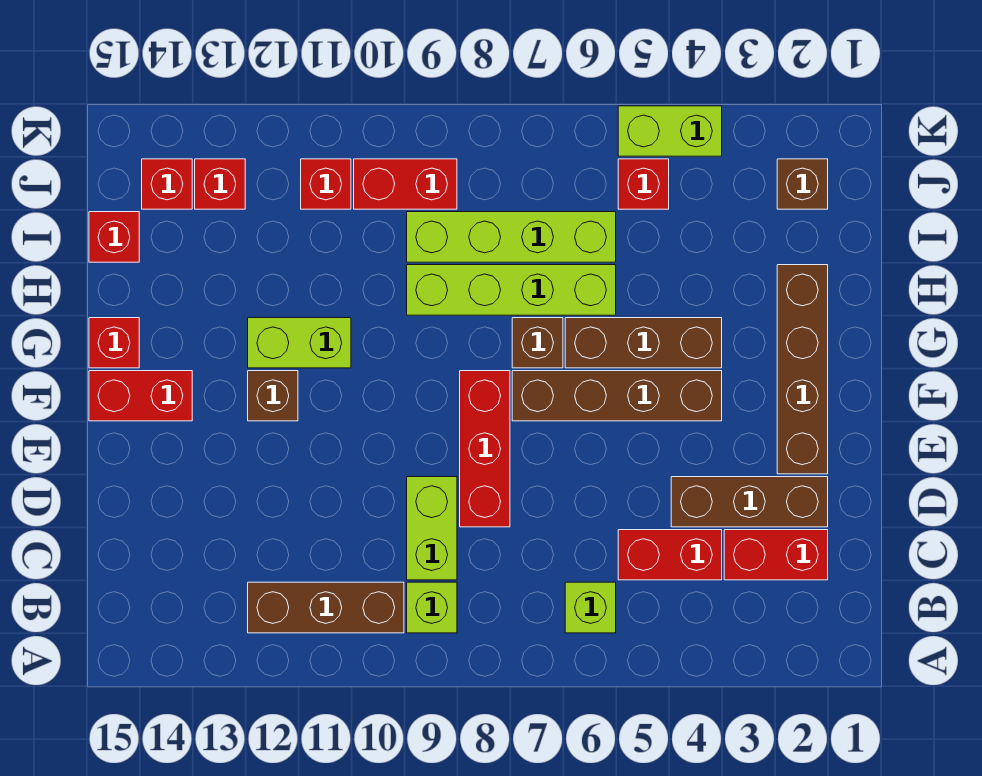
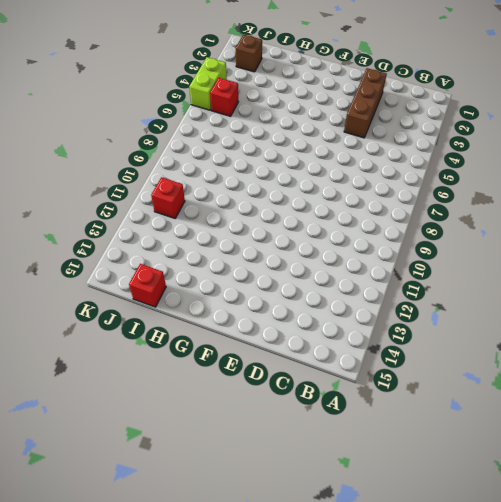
none -> lime brick B6 level 1
none -> lime brick B9 level 1
none -> brown brick B10:B12 level 1

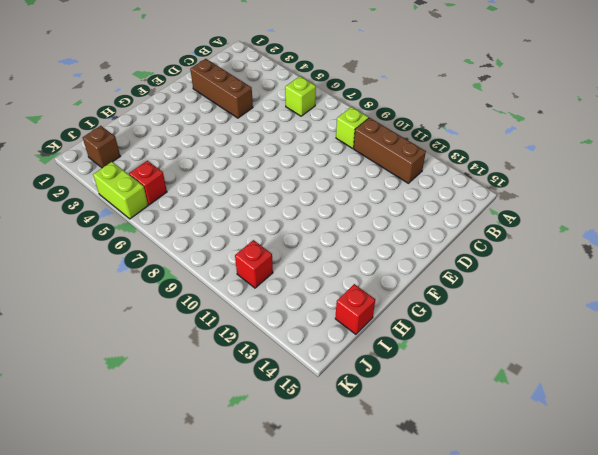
none -> red brick C2:C3 level 1
none -> red brick C4:C5 level 1
none -> lime brick C9:D9 level 1

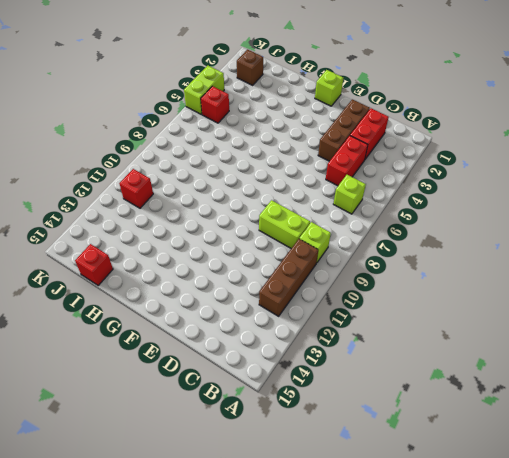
lime brick F1 level 1 -> none
none -> red brick D8:F8 level 1
none -> brown brick E2:H2 level 1
none -> brown brick F4:F7 level 1

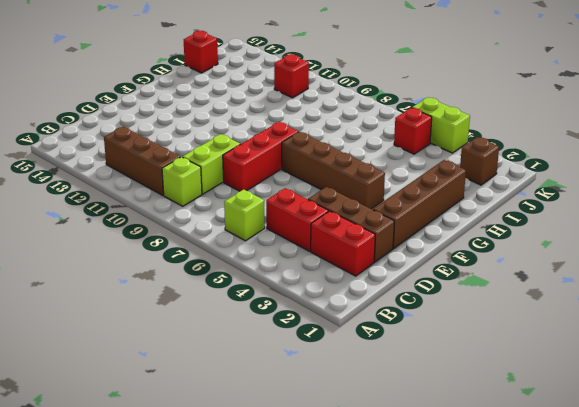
none -> brown brick F12 level 1
none -> red brick F14:F15 level 1
none -> brown brick G4:G6 level 1

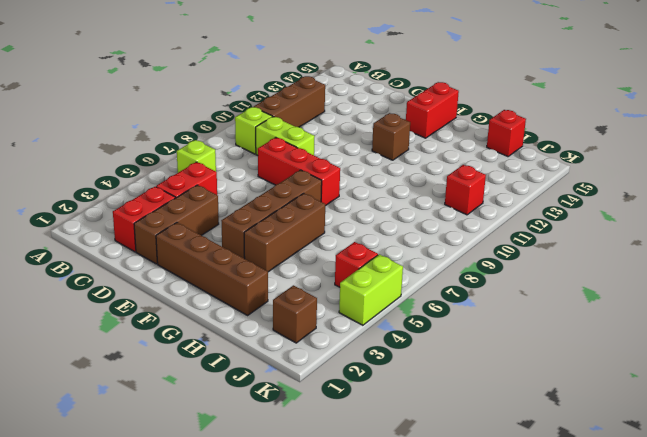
none -> brown brick G7 level 1
none -> lime brick G11:G12 level 1
none -> red brick G15 level 1

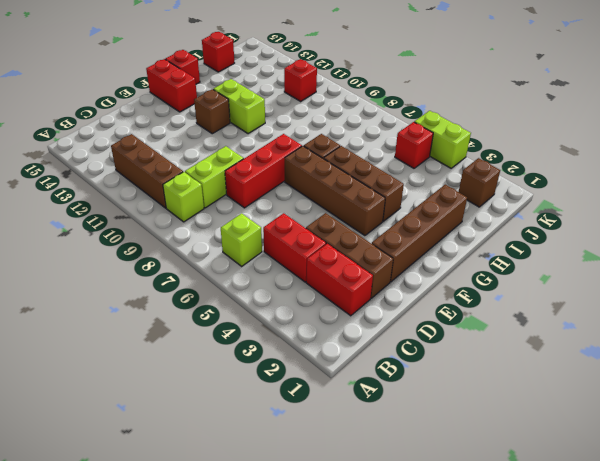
none -> lime brick H6:H9 level 1
none -> lime brick I6:I9 level 1
none -> red brick J9:J10 level 1

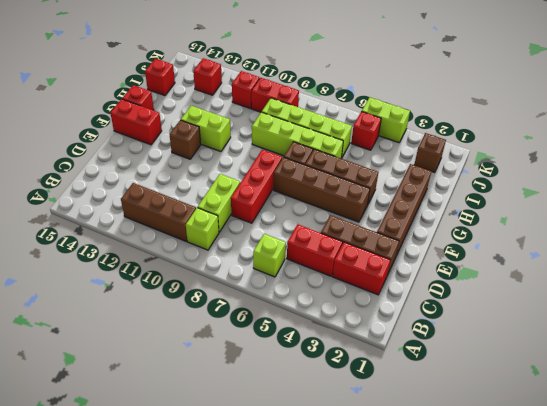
none -> red brick J14 level 1

